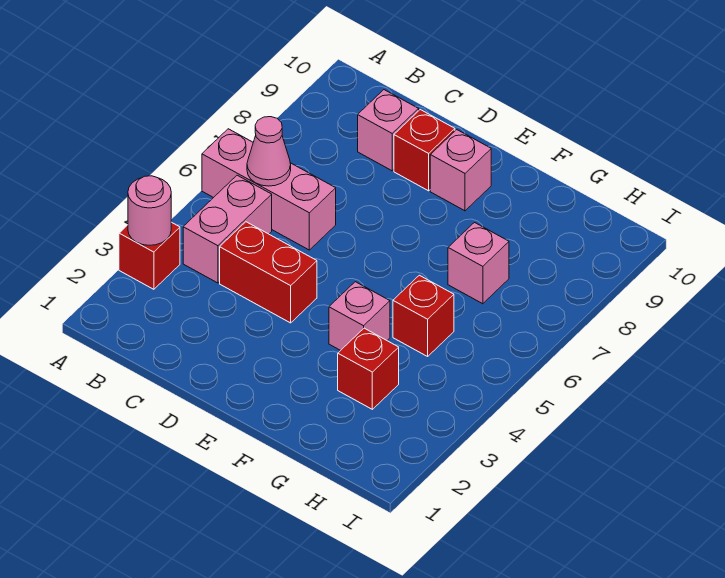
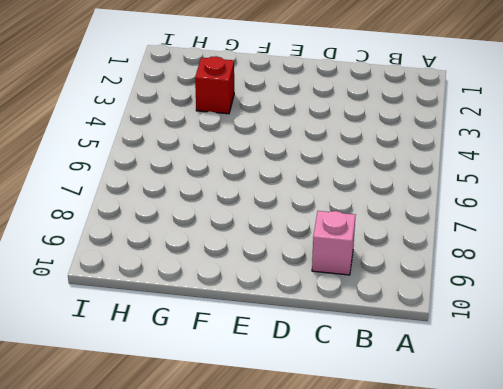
none -> red brick A3 level 1
none -> pink brick A6:C6 level 1
none -> pink brick B4:B5 level 1

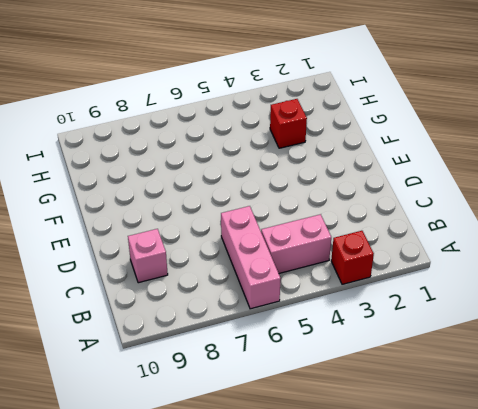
none -> red brick C4:D4 level 1
none -> red brick D9 level 1
none -> pink brick E9 level 1

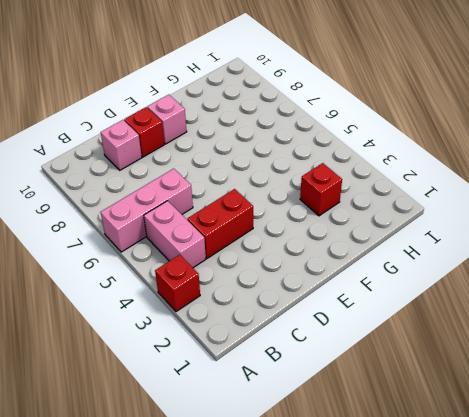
none -> pink brick F4 level 1
none -> red brick G5 level 1
none -> pink brick G7 level 1

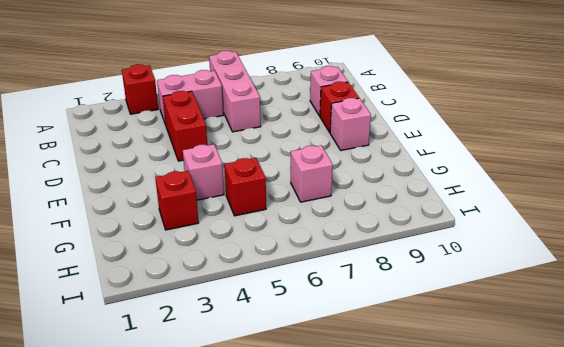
none -> pink round brick A3 level 2
none -> pink cone B6 level 2

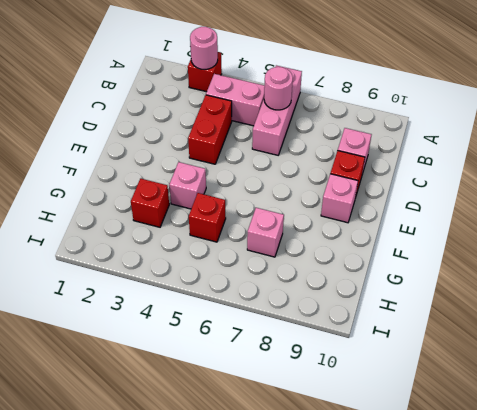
pink round brick B6 level 2 -> pink cone B6 level 2

